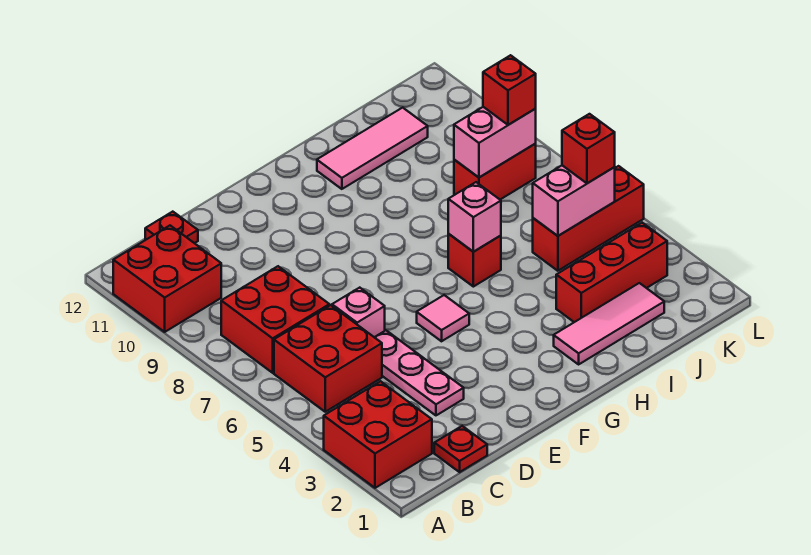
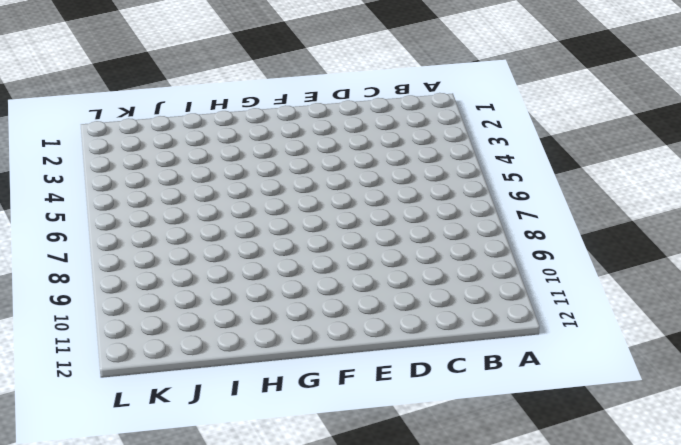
none -> red brick A2:B3 level 1
none -> red brick A10:B11 level 1
none -> red brick B5:C6 level 1

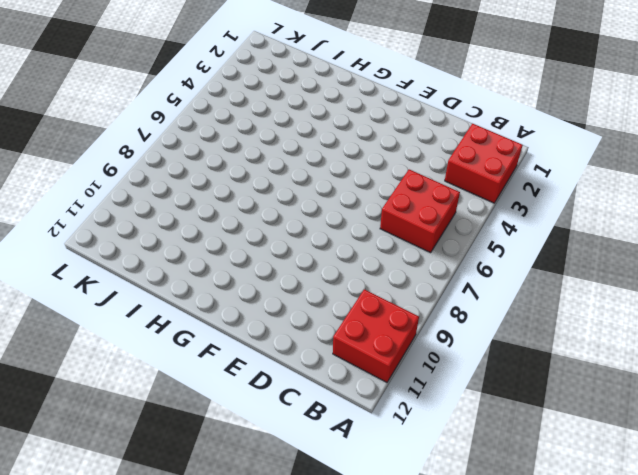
none -> red brick B7:C8 level 1
none -> red plate C1 level 1
none -> red plate C12 level 1

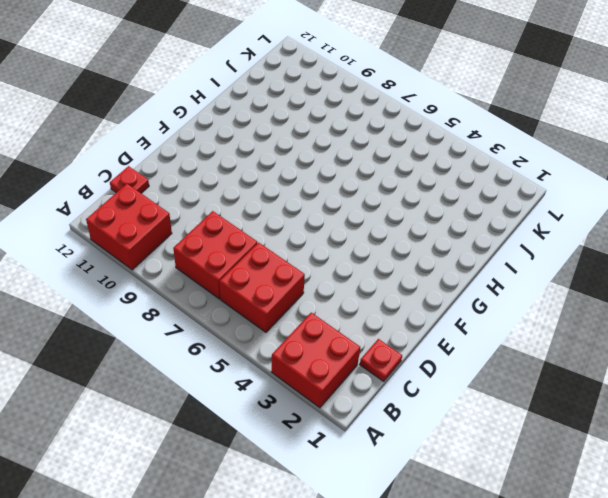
none -> pink plate D3:D5 level 1
none -> pink brick D6 level 1
none -> pink tile F5 level 1

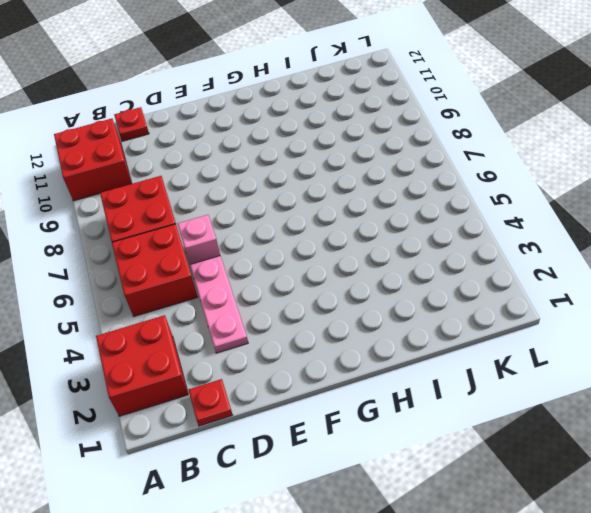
none -> pink tile F5 level 1
none -> pink tile H2:J2 level 1
none -> red brick H6 level 1

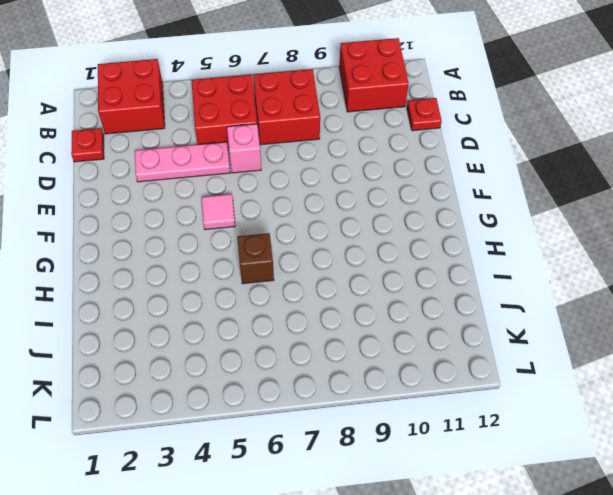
brown brick H6 level 1 -> red brick H6 level 1
none -> pink tile H2:J2 level 1
none -> pink tile H11:J11 level 1
none -> red brick I3:K3 level 1

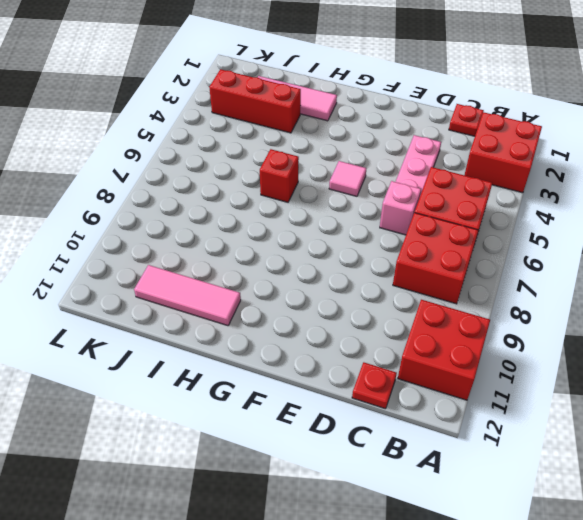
none -> red brick J5:L5 level 1
none -> red brick J8:K8 level 1
none -> pink brick H6 level 2

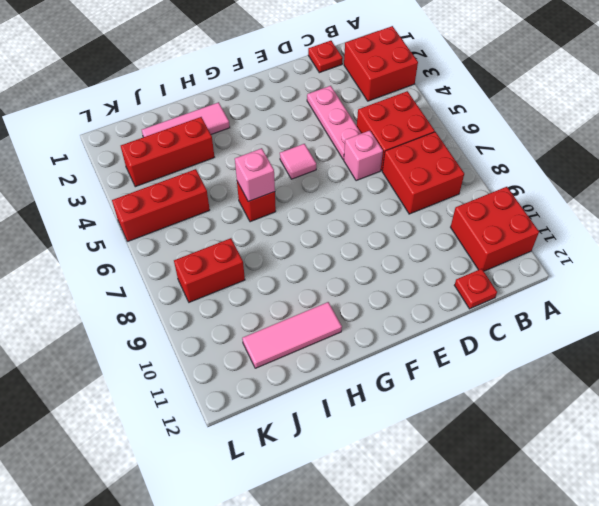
none -> pink brick J5:K5 level 2
none -> pink brick J8:K8 level 2
none -> red brick K5 level 3

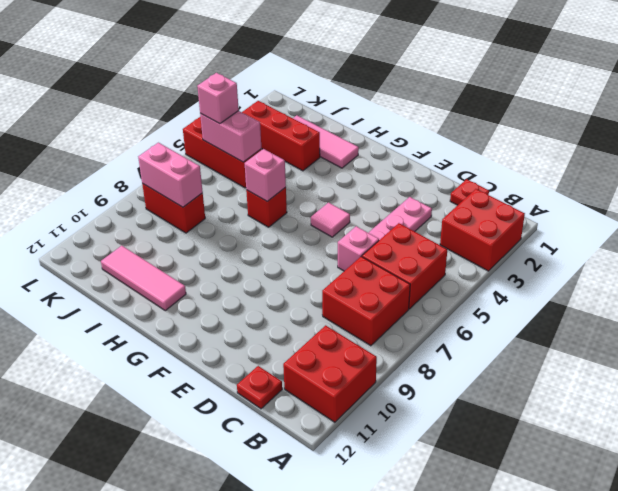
pink brick K5 level 3 -> red brick K5 level 3
none -> red brick K8 level 3

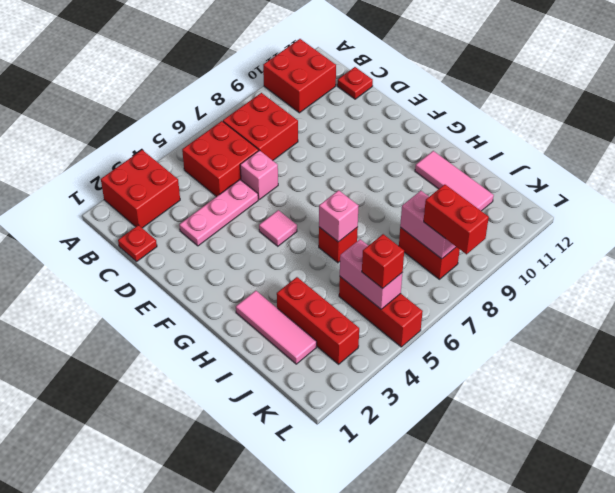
red brick K8:L8 level 3 -> red brick K8 level 3

